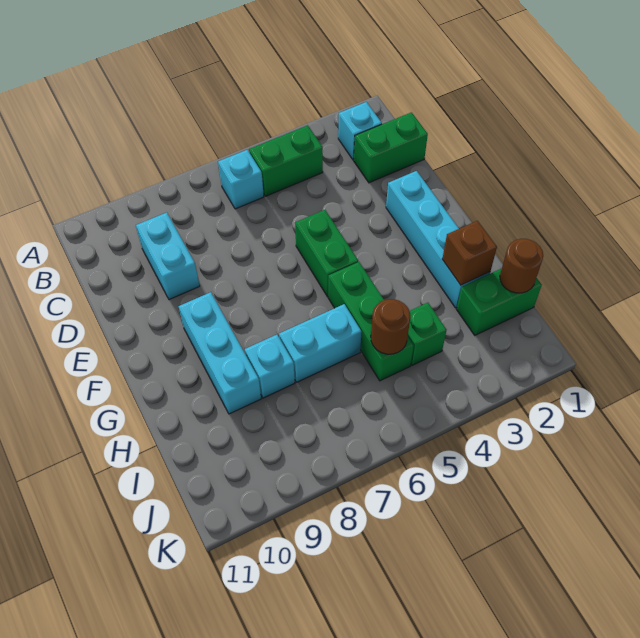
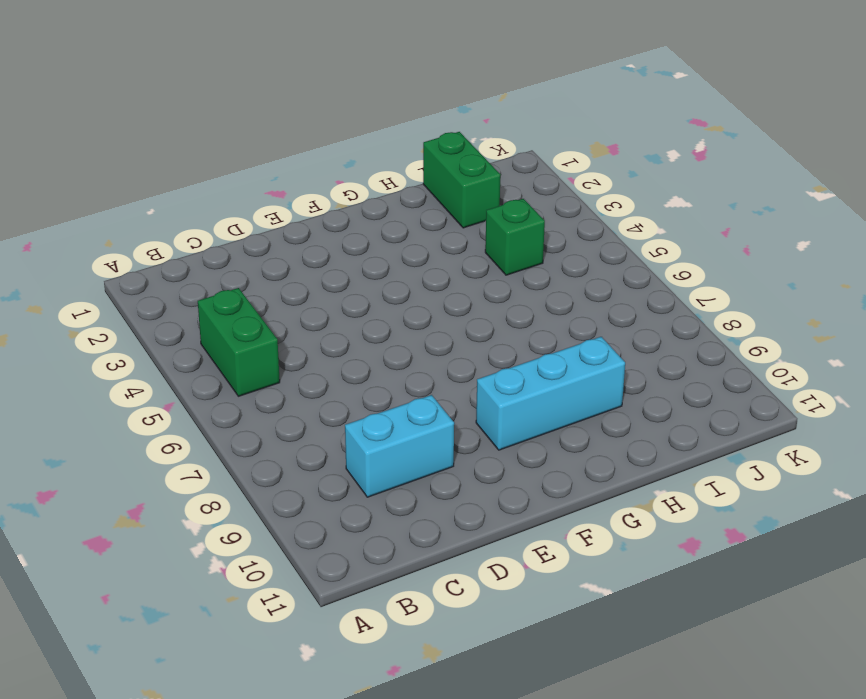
none -> cyan brick B2 level 1
none -> cyan brick B6 level 1
none -> green brick C1:C2 level 1

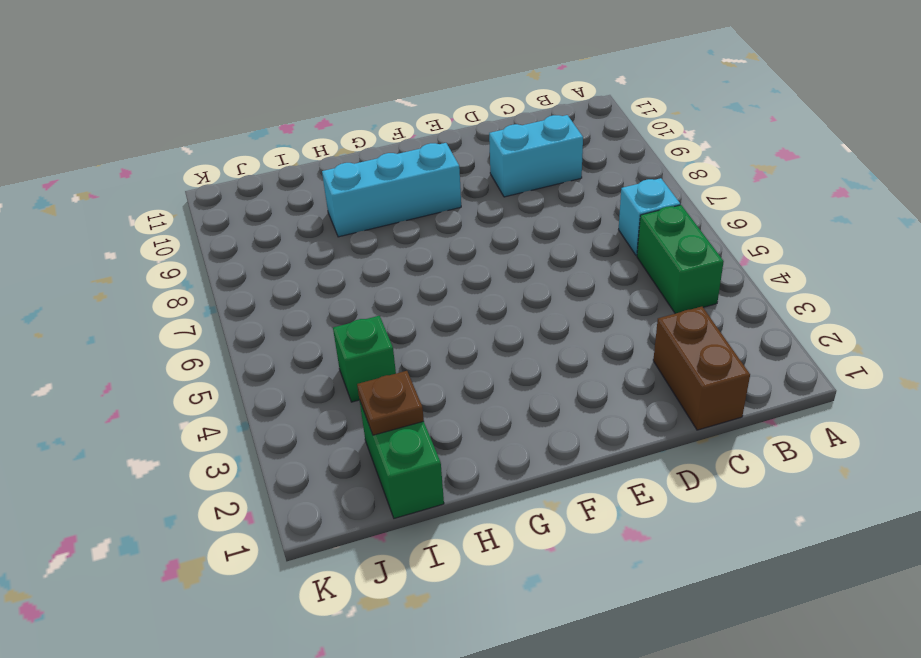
brown brick C1:C2 level 1 -> green brick C1:C2 level 1
brown plate I2 level 2 -> none
none -> cyan brick B2 level 1
none -> cyan brick E2:H2 level 1
none -> green brick E5:F5 level 1

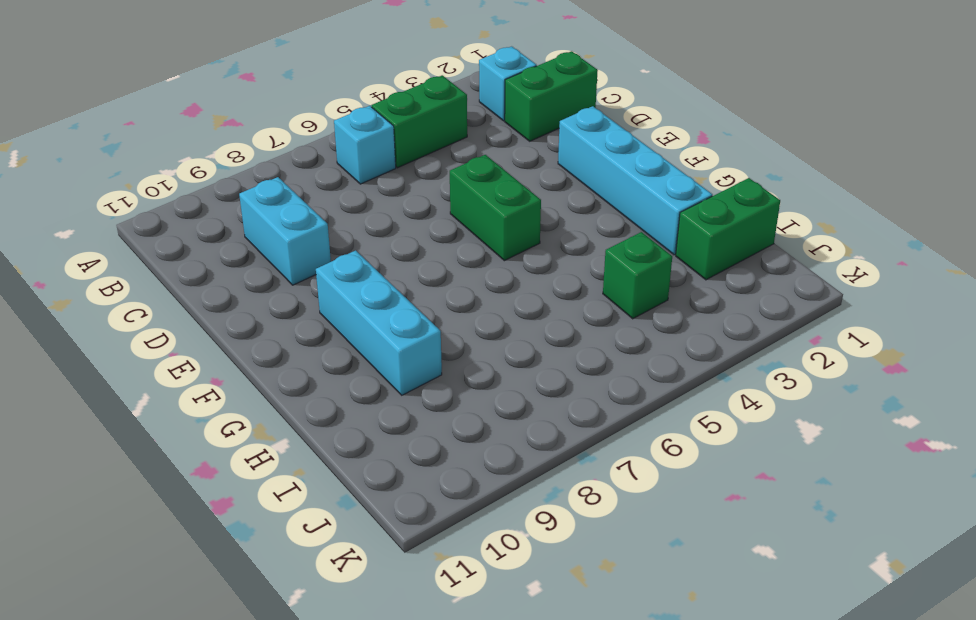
none -> green brick G5:I5 level 1
none -> cyan brick H6:H7 level 1
none -> cyan brick H8 level 1

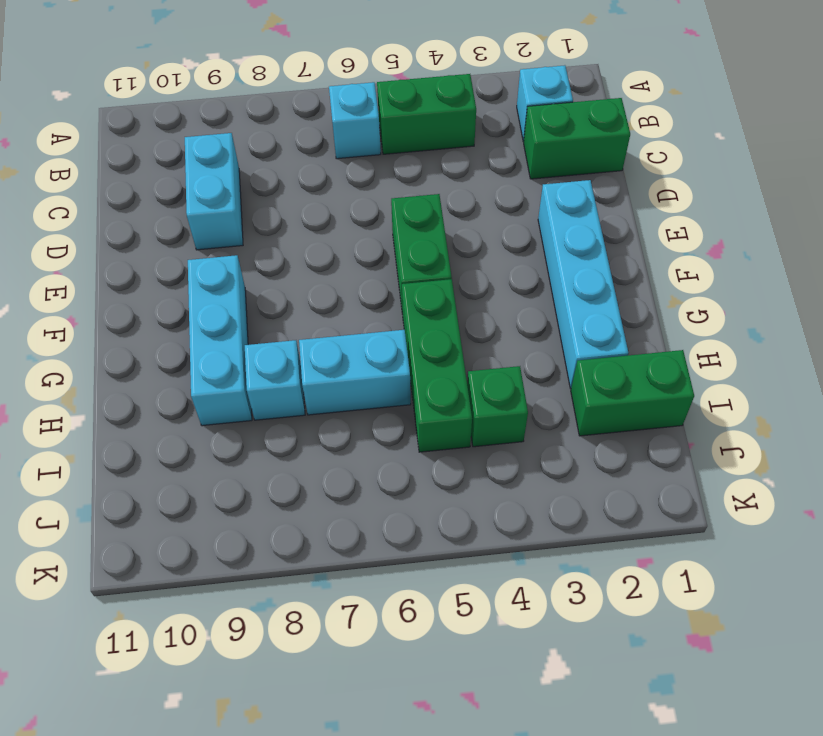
none -> brown brick H2 level 2
none -> brown round brick I1 level 2
none -> brown round brick I5 level 2

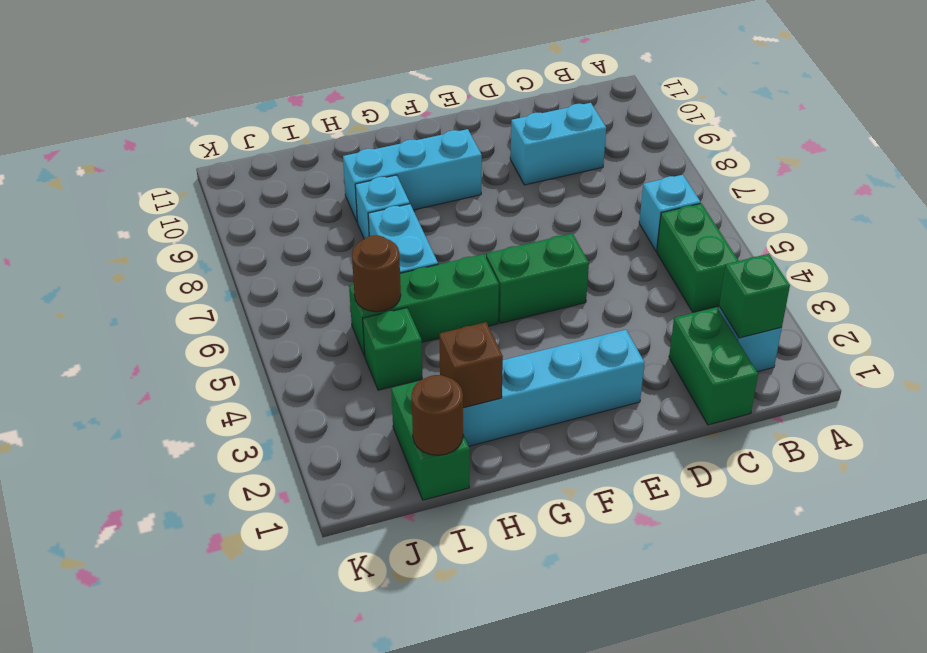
green brick B2 level 2 -> none

